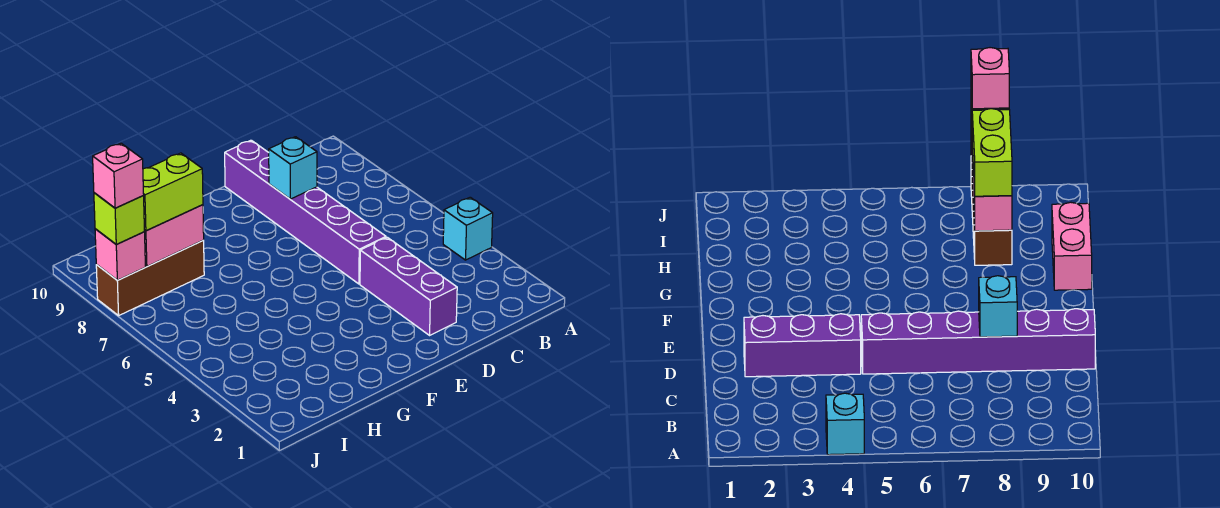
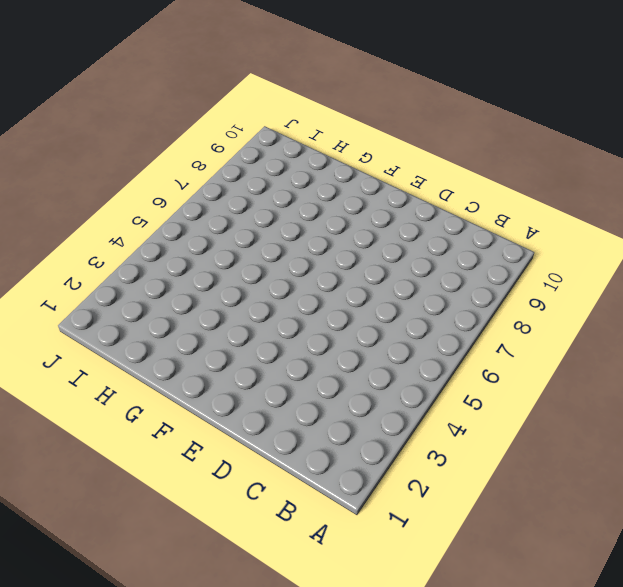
none -> cyan brick A4 level 1
none -> purple brick D2:D4 level 1

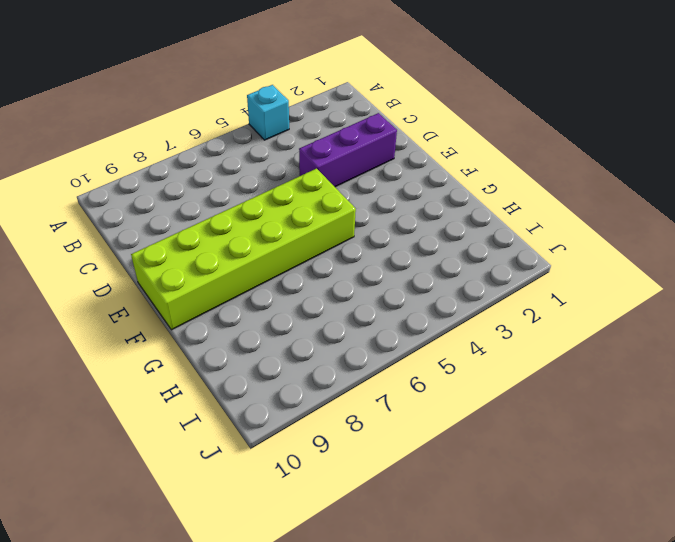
lime brick E5:F10 level 1 -> none
none -> purple brick D5:D10 level 1
none -> pink brick G10:H10 level 1

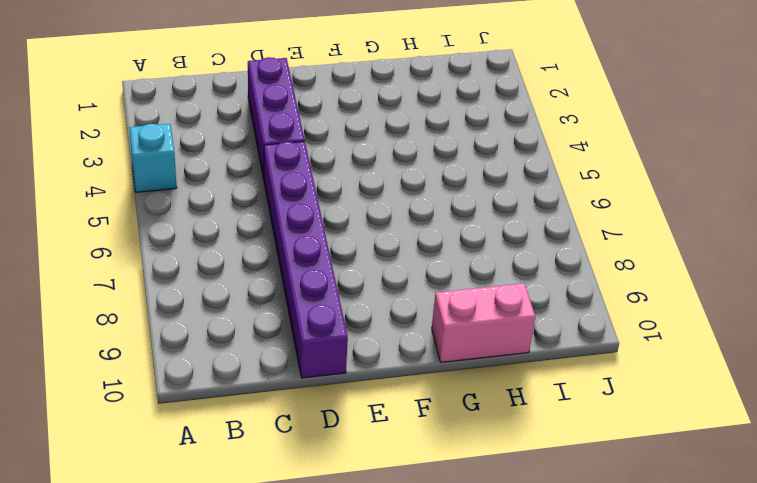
none -> brown brick H8:J8 level 1
none -> cyan brick D8 level 2

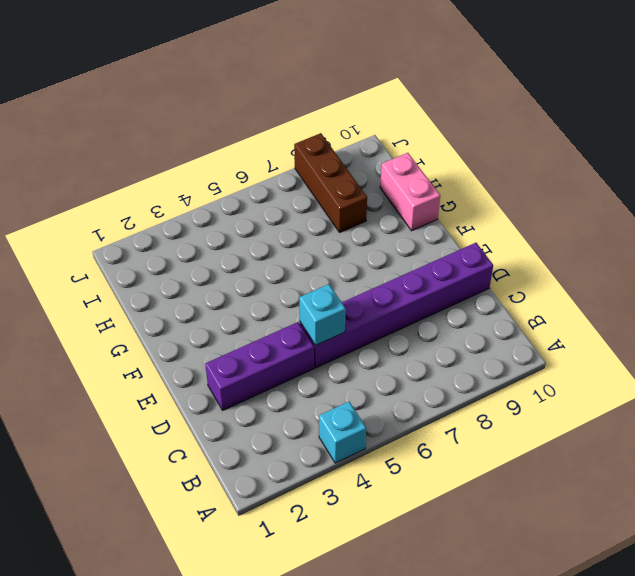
cyan brick D5 level 2 -> cyan brick D8 level 2
none -> pink brick H8:I8 level 2
none -> pink brick J8 level 2

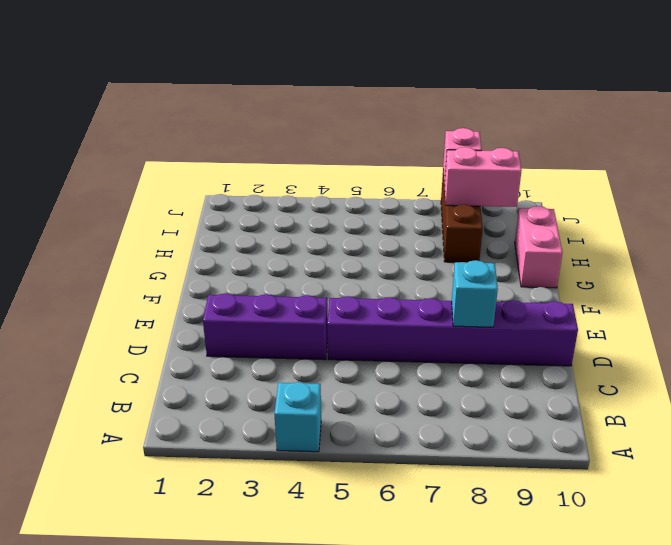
pink brick I8:I9 level 2 -> pink brick H8:I8 level 2
none -> lime brick H8:I8 level 3
none -> lime brick J8 level 3

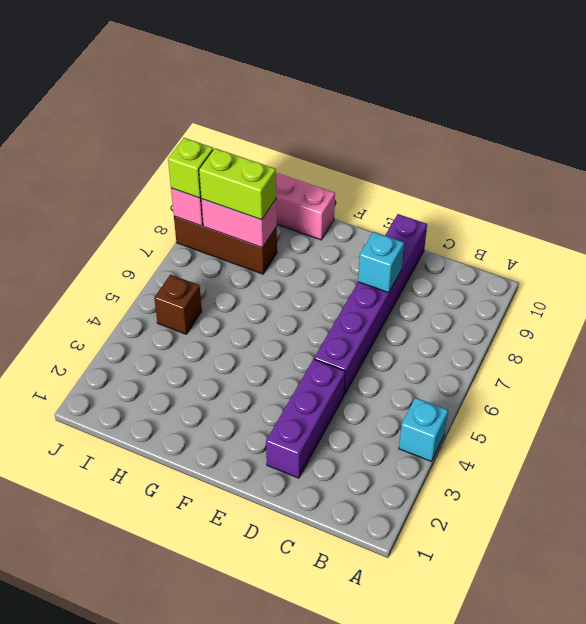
brown brick I5 level 1 -> none
none -> pink brick J8 level 4

